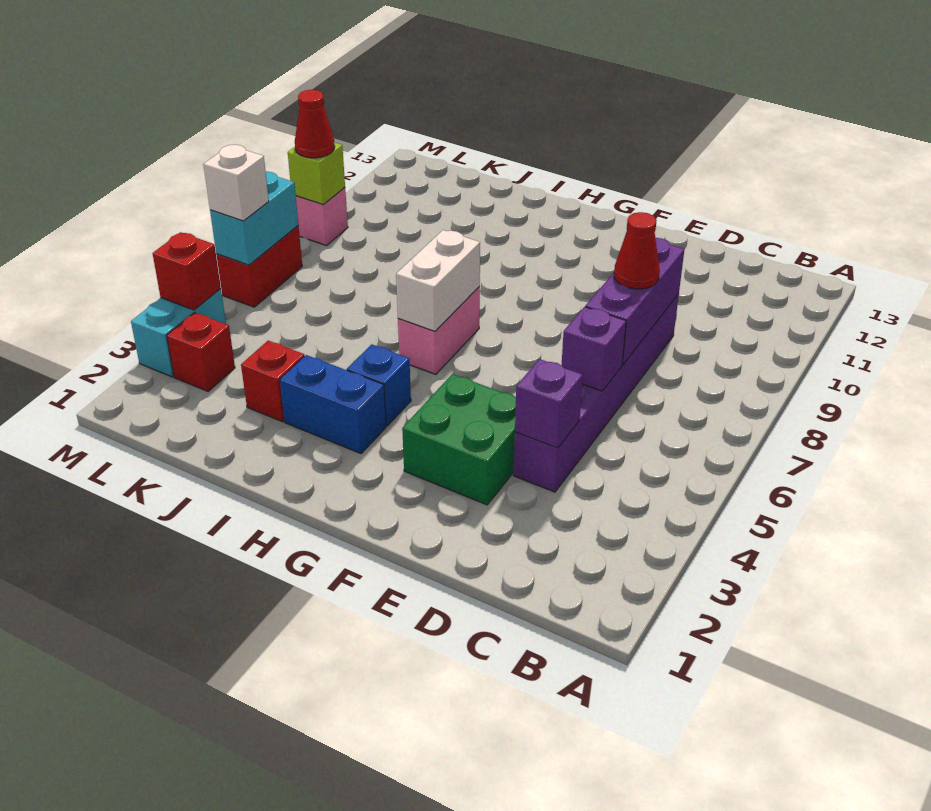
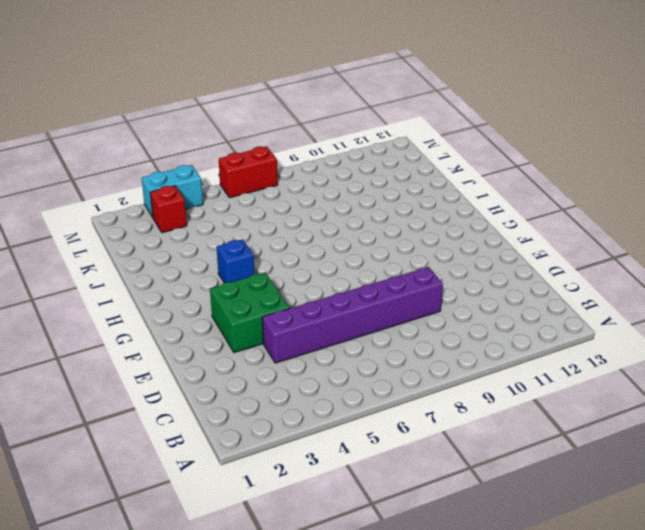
none -> blue brick H3:I3 level 1
none -> pink brick H6:H7 level 1
none -> red brick J3 level 1

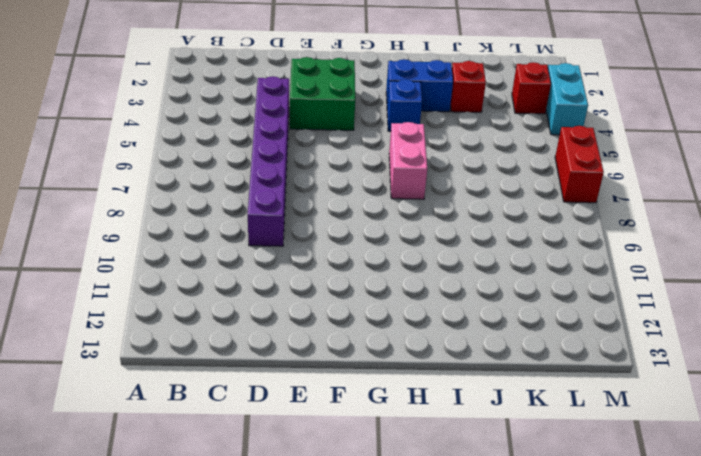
none -> pink brick M9 level 1
none -> purple brick D4 level 2
none -> purple brick D6 level 2

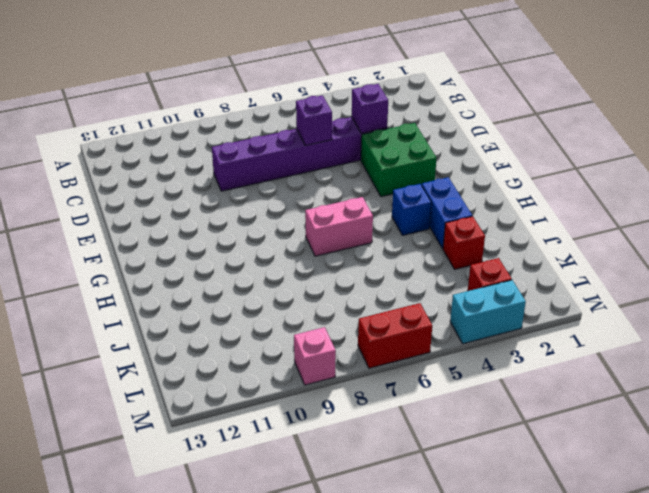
none -> purple brick D7:D9 level 2
none -> white brick H6:H7 level 2
none -> red brick M4 level 2

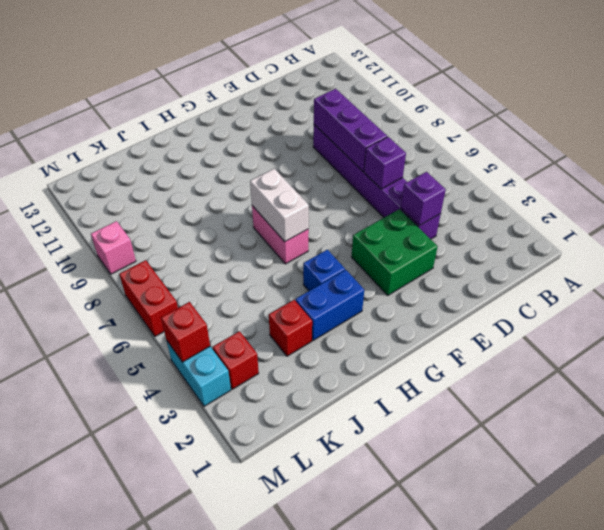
none -> cyan brick M6:M7 level 2
none -> lime brick M9 level 2
none -> red cone D8 level 3

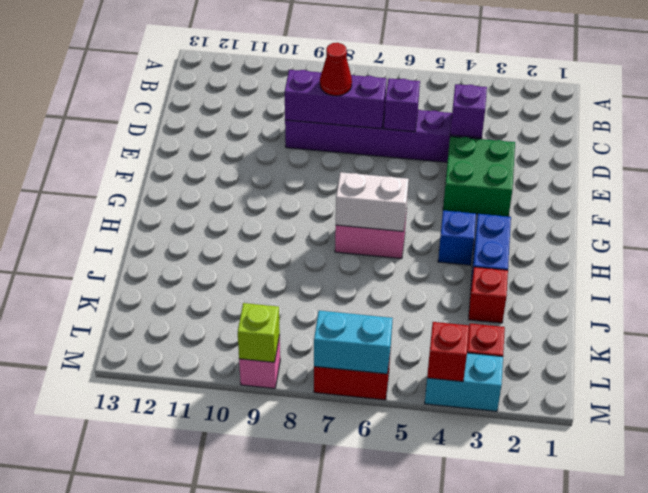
none -> white brick M6 level 3
none -> red cone M9 level 3

